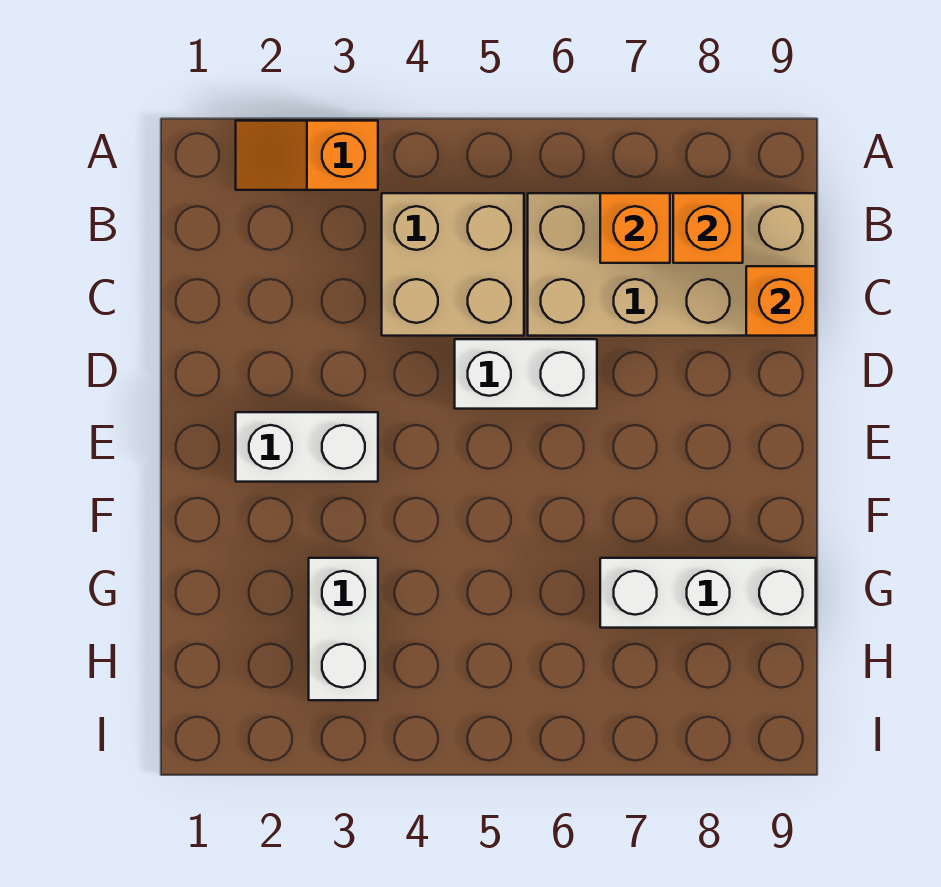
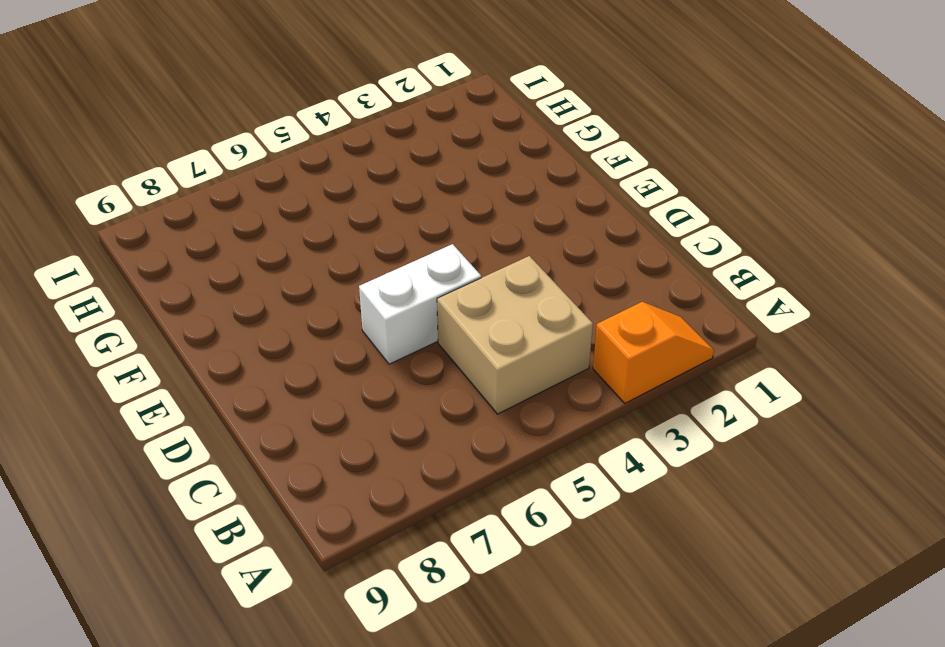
none -> tan brick B6:C9 level 1
none -> white brick E2:E3 level 1

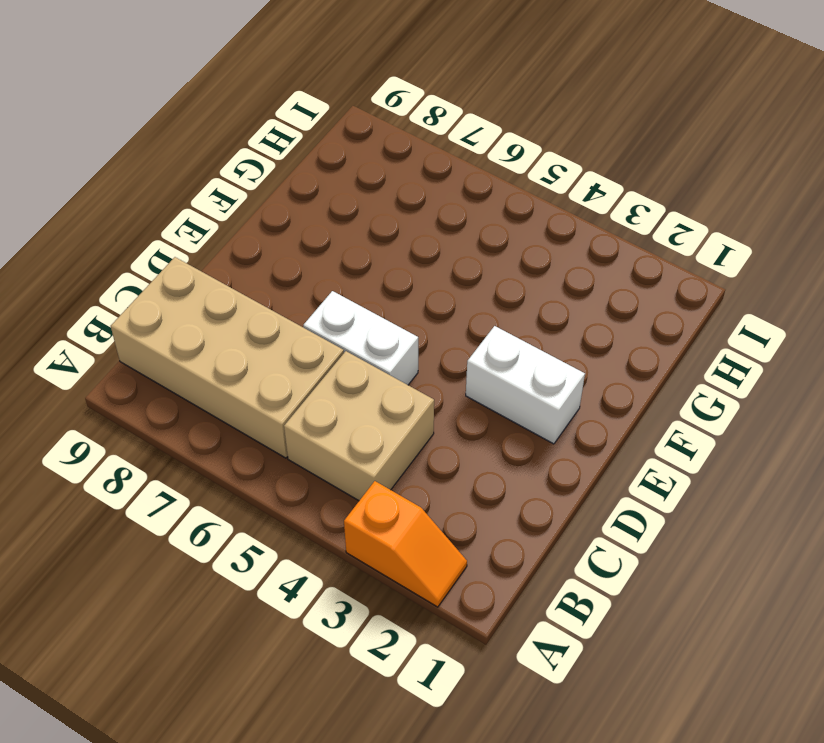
none -> white brick G3:H3 level 1
none -> white brick G7:G9 level 1

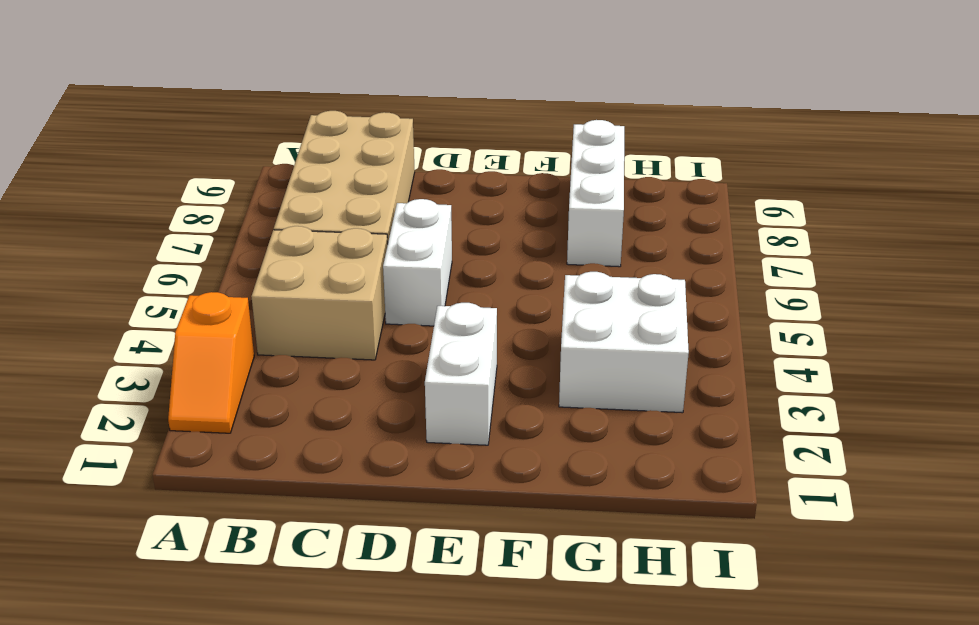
white brick G3:H4 level 1 -> white brick G3:H3 level 1
none -> orange brick B7 level 2
none -> orange brick B8 level 2

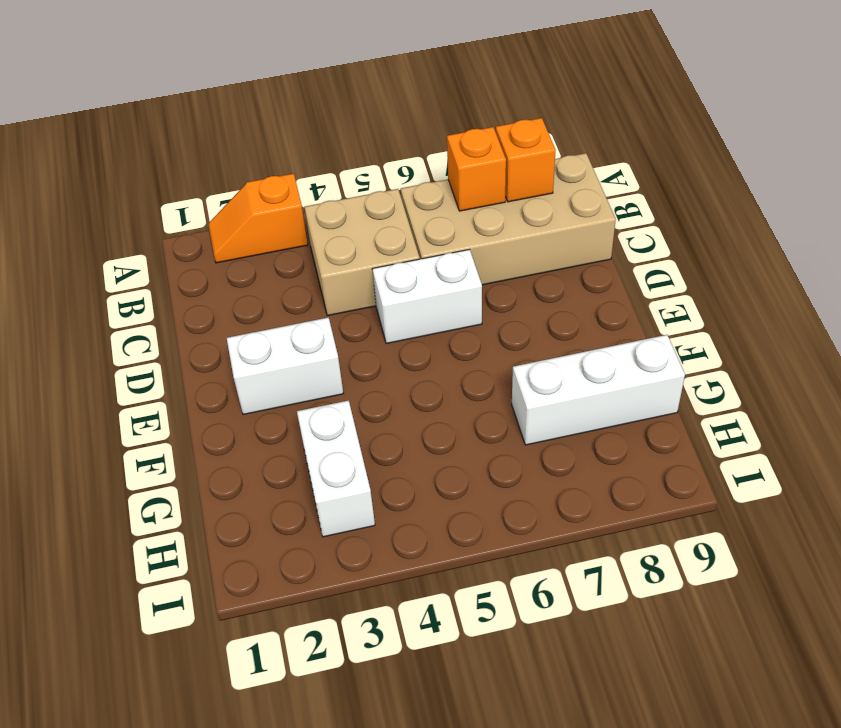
none -> orange brick C9 level 2

